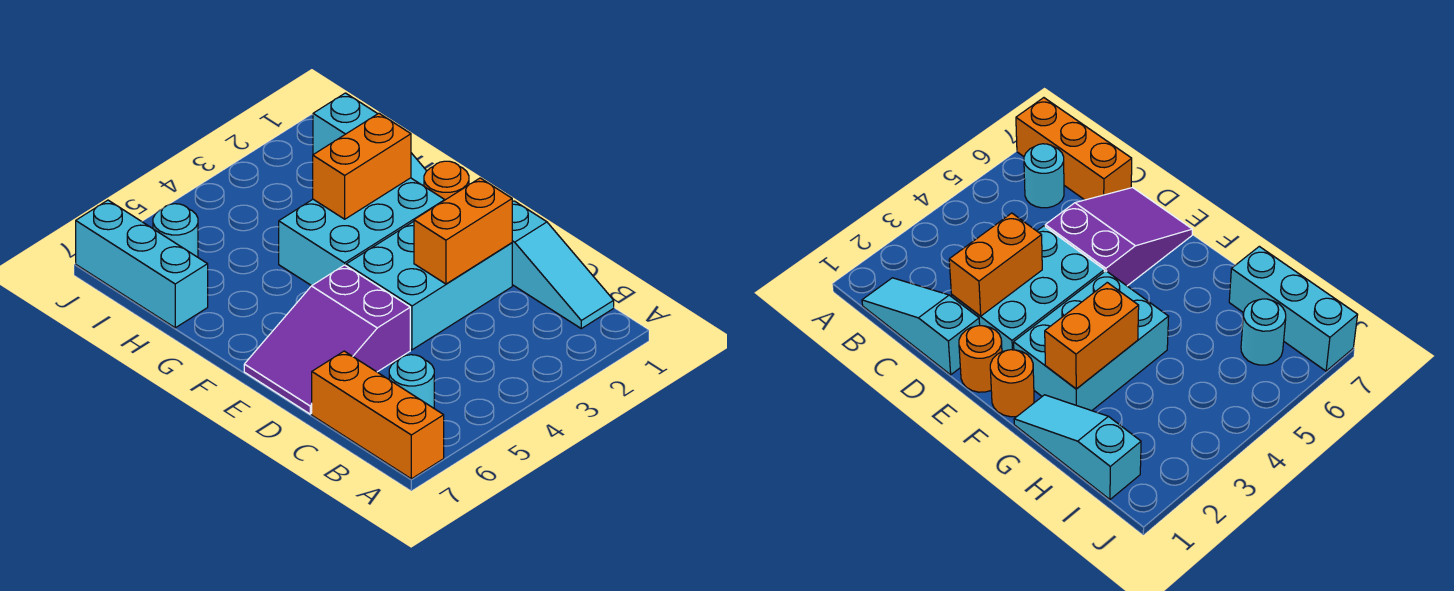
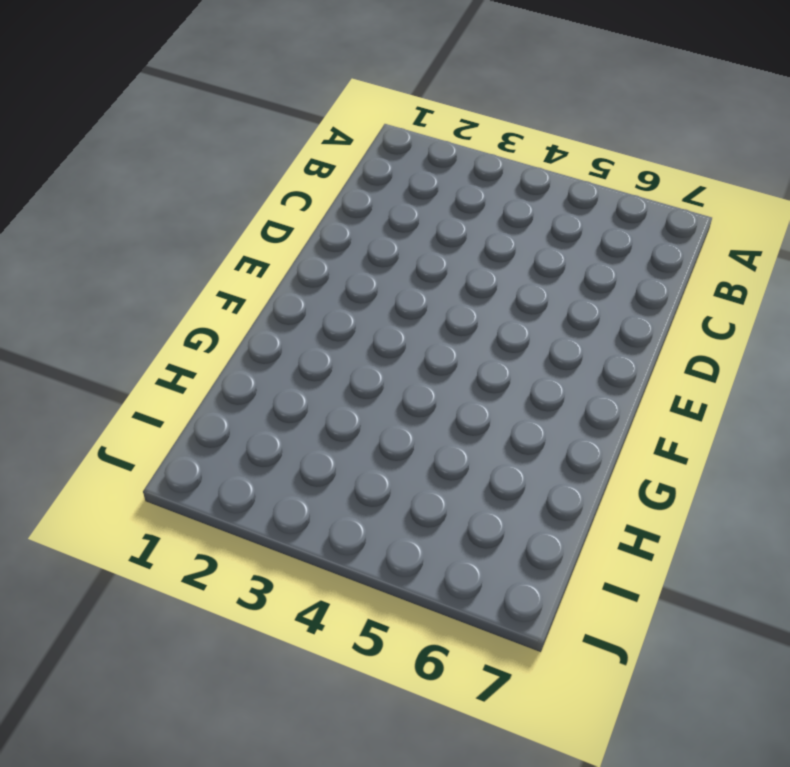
none -> orange brick A7:C7 level 1
none -> cyan slope B1:D1 level 1 top D
none -> cyan round brick B6 level 1

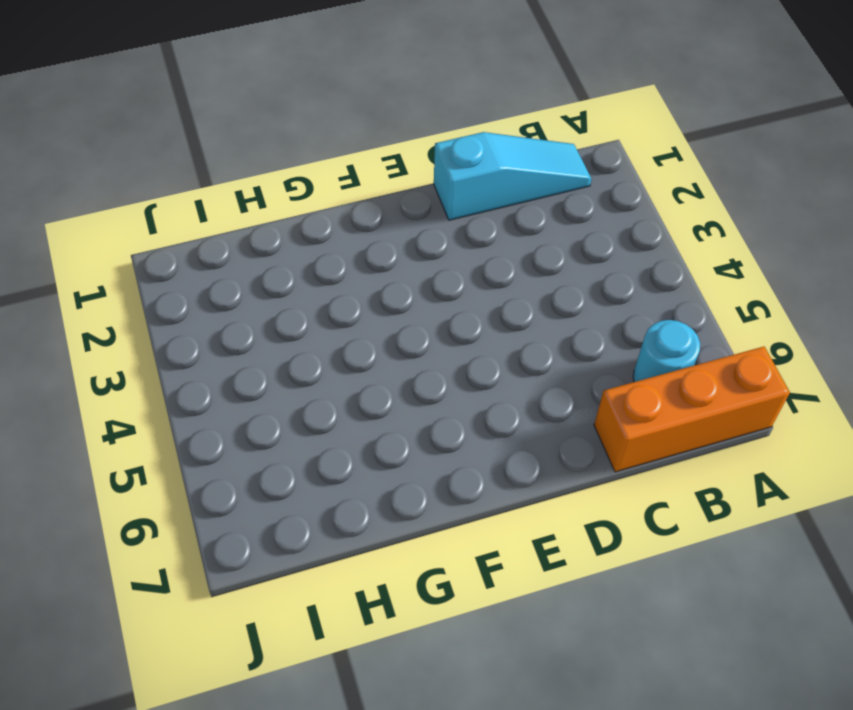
none -> cyan brick D2:E4 level 1
none -> purple slope D5:E7 level 1 top 5
none -> orange round brick E1 level 1

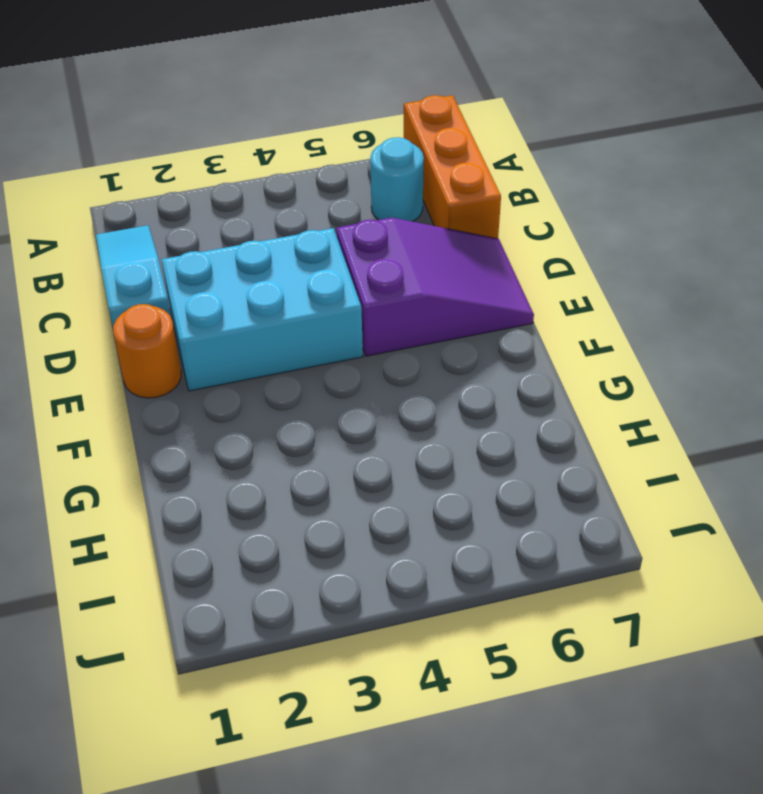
none -> orange round brick F1 level 1
none -> cyan brick F2:G4 level 1
none -> cyan slope G1:I1 level 1 top I

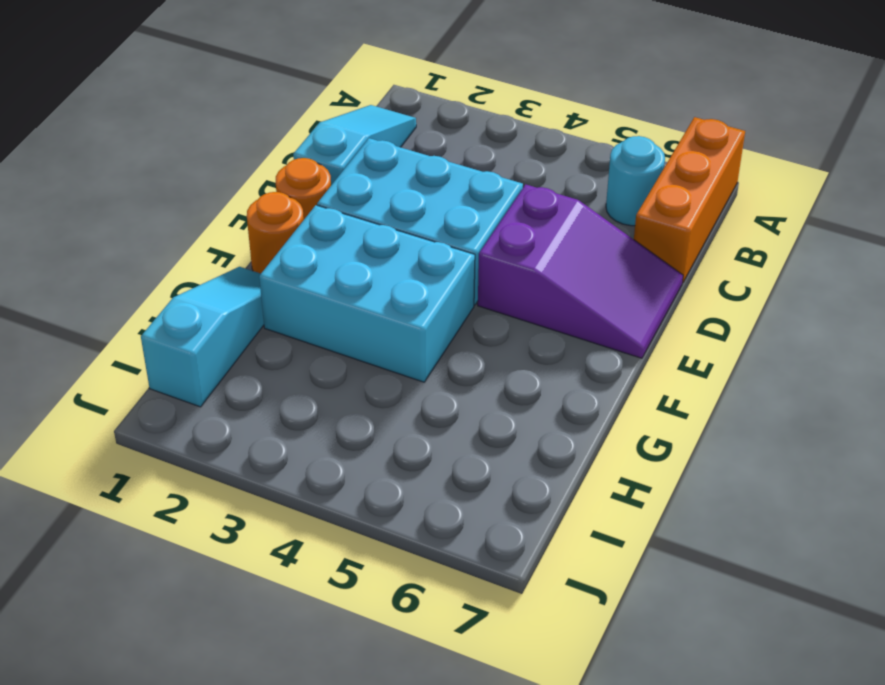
none -> cyan brick H7:J7 level 1
none -> cyan round brick I6 level 1
none -> orange brick D2:D3 level 2

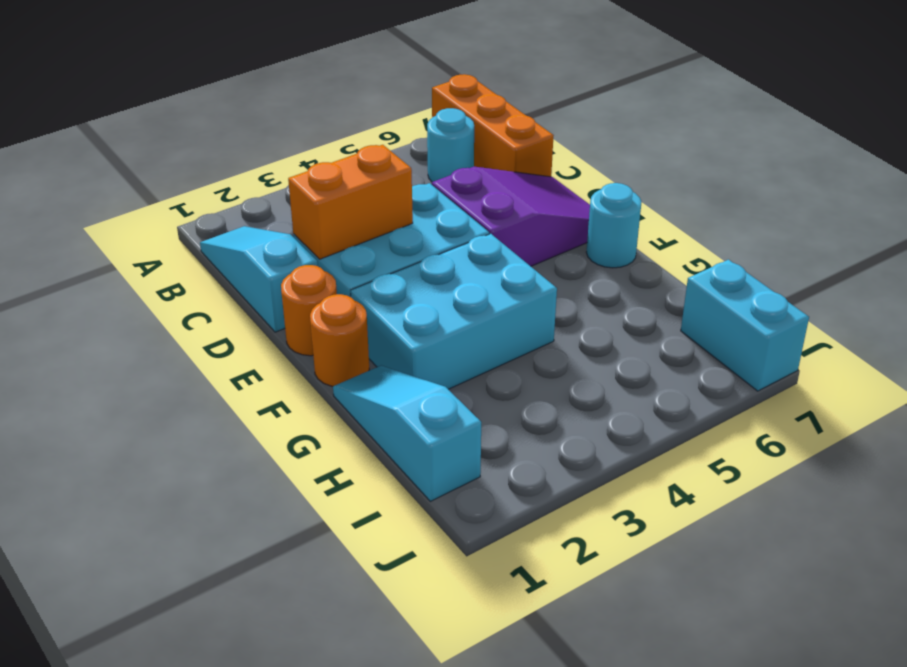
cyan round brick F7 level 1 -> cyan round brick I6 level 1
cyan brick I7:J7 level 1 -> cyan brick H7:J7 level 1
none -> orange brick G2:G3 level 2

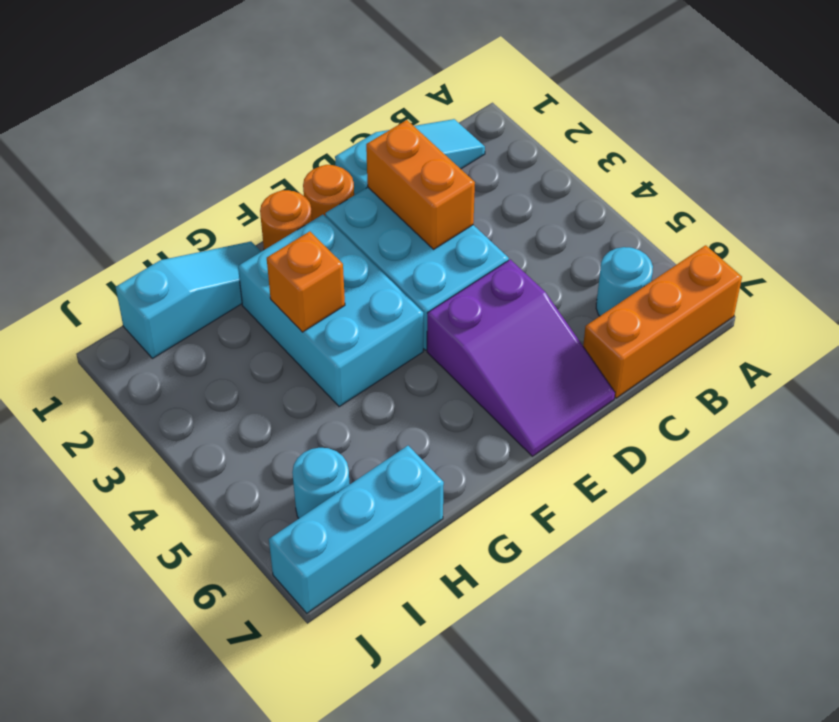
orange brick G3 level 2 -> orange brick G2:G3 level 2

